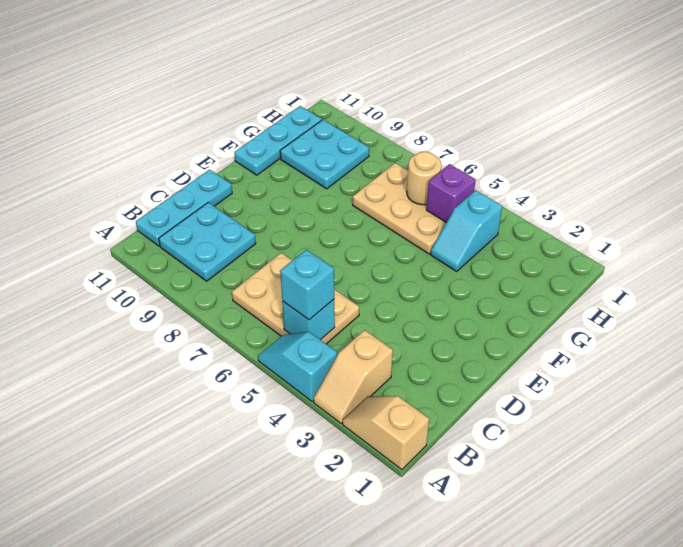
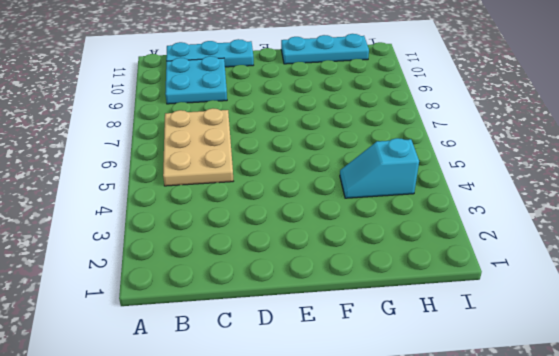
none -> tan slope A1:A2 level 1 top 1
none -> tan slope A3:B3 level 1 top B
none -> cyan slope A4:A5 level 1 top 4

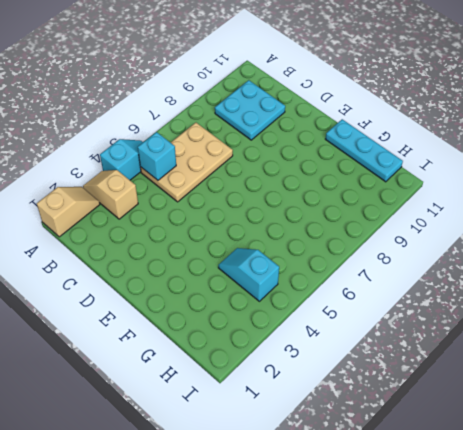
none -> cyan plate B11:D11 level 1
none -> tan plate G5:H7 level 1
none -> cyan plate G9:H10 level 1

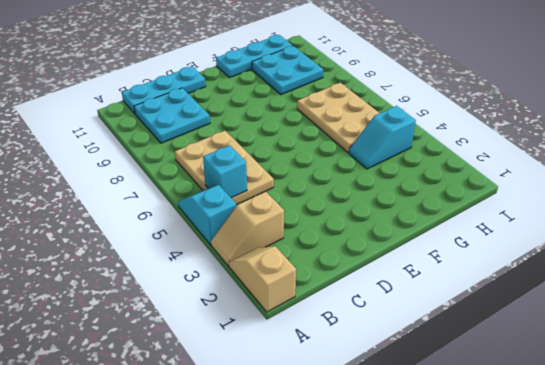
none -> purple brick H5 level 2
none -> tan round brick H6 level 2
none -> cyan brick B5 level 3

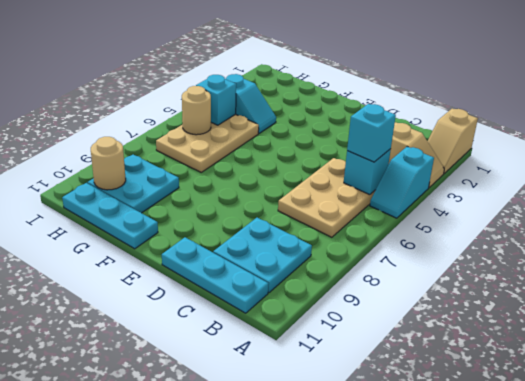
cyan brick H5 level 2 -> purple brick H5 level 2
tan round brick H10 level 2 -> none

